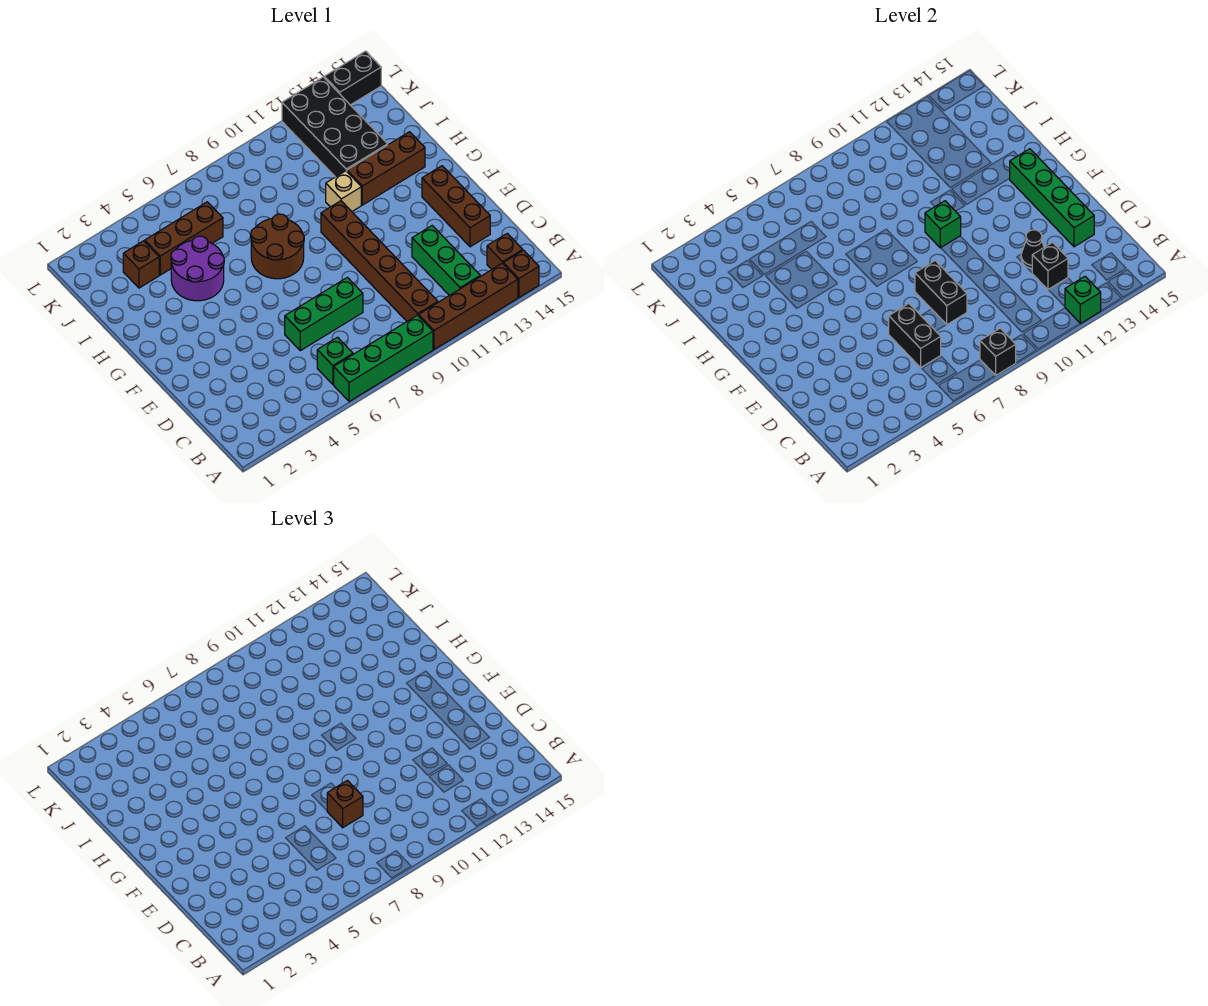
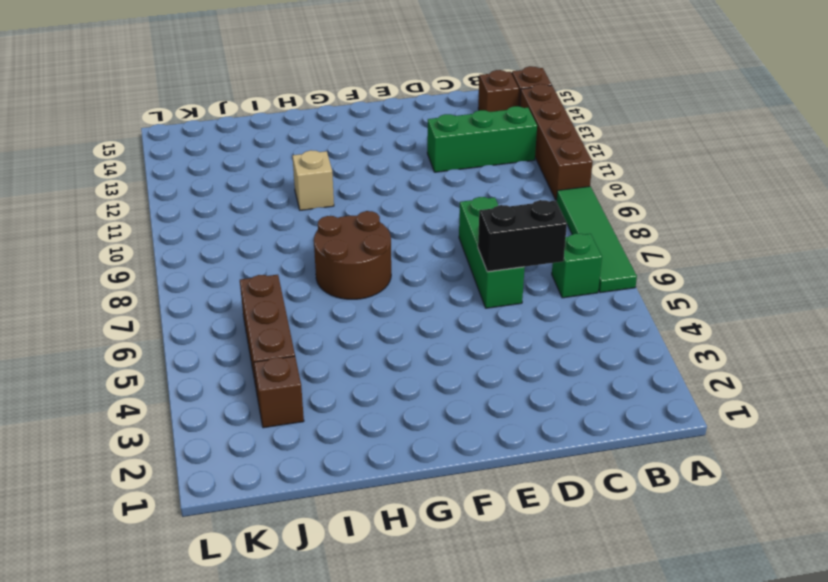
green tile A6:A9 level 1 -> green brick A6:A9 level 1
none -> brown brick B10:G10 level 1
none -> brown brick D14:F14 level 1
none -> purple round brick H4:I5 level 1

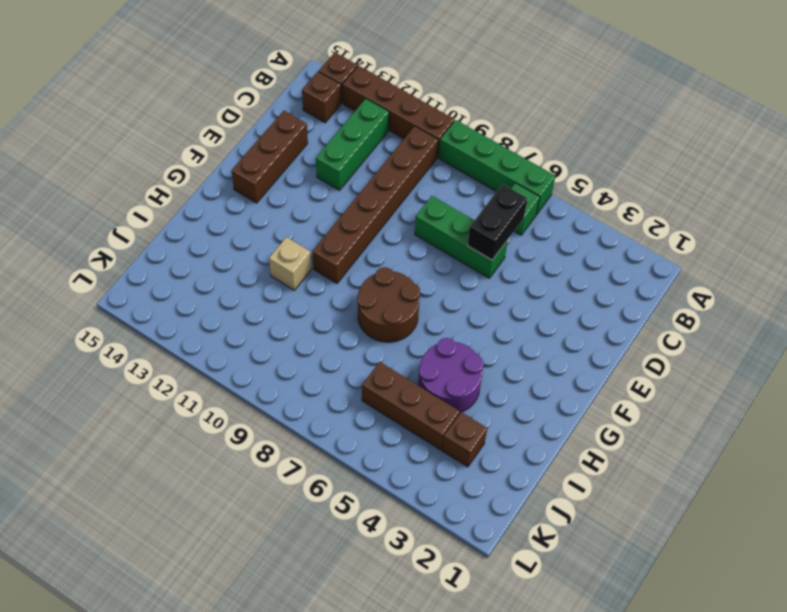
none -> brown brick H12:H14 level 1
none -> black brick I12:L13 level 1
none -> black brick L14:L15 level 1

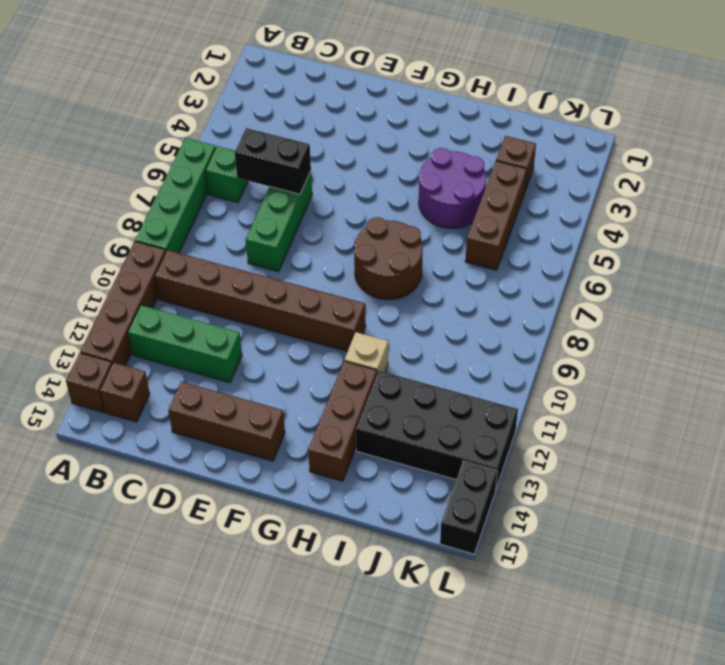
none -> black brick A8 level 2
none -> green brick A12 level 2
none -> black brick C12 level 2

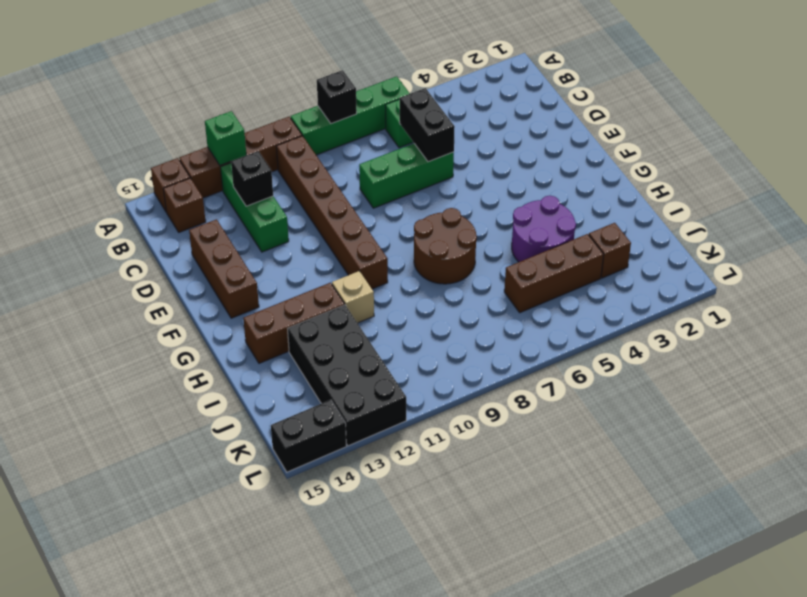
none -> black brick D8:E8 level 2
none -> black cone D12 level 2
none -> green brick D14:G14 level 2

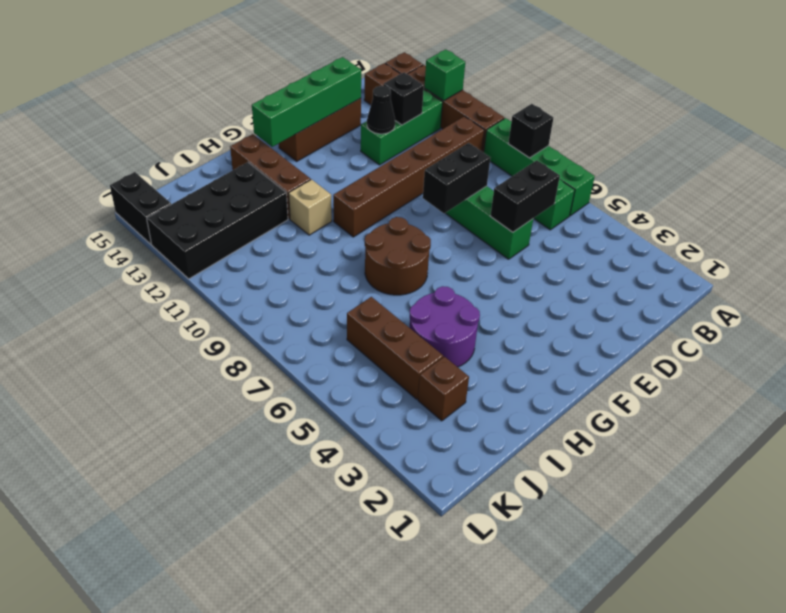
none -> green brick G10 level 2
none -> brown brick D8 level 3

